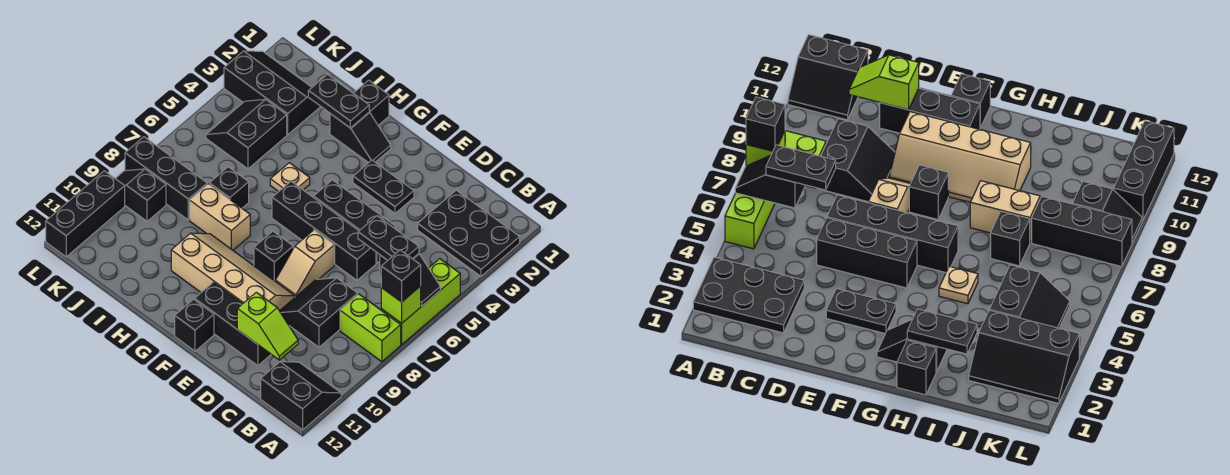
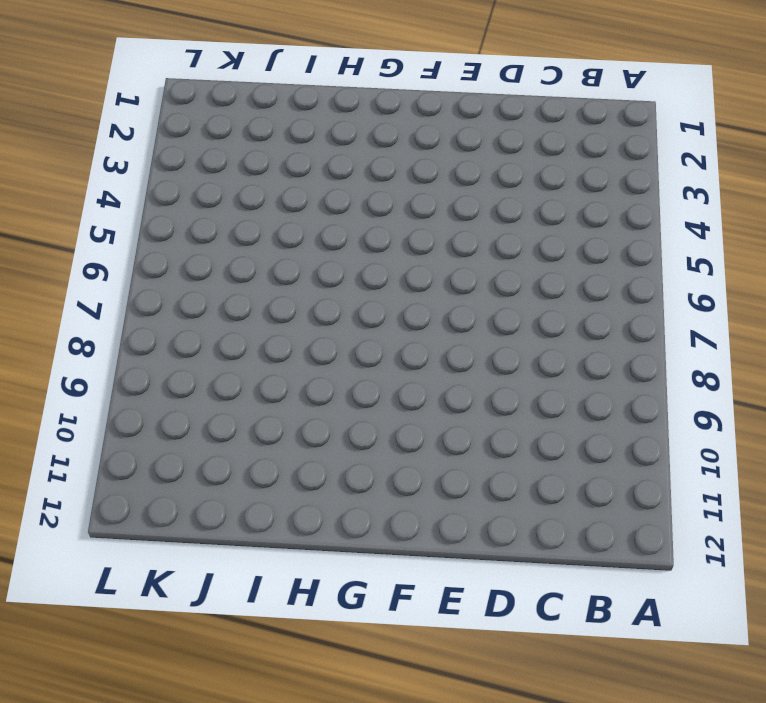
none -> black plate A2:C3 level 1
none -> lime brick A5:A7 level 1
none -> lime brick A8:B8 level 1

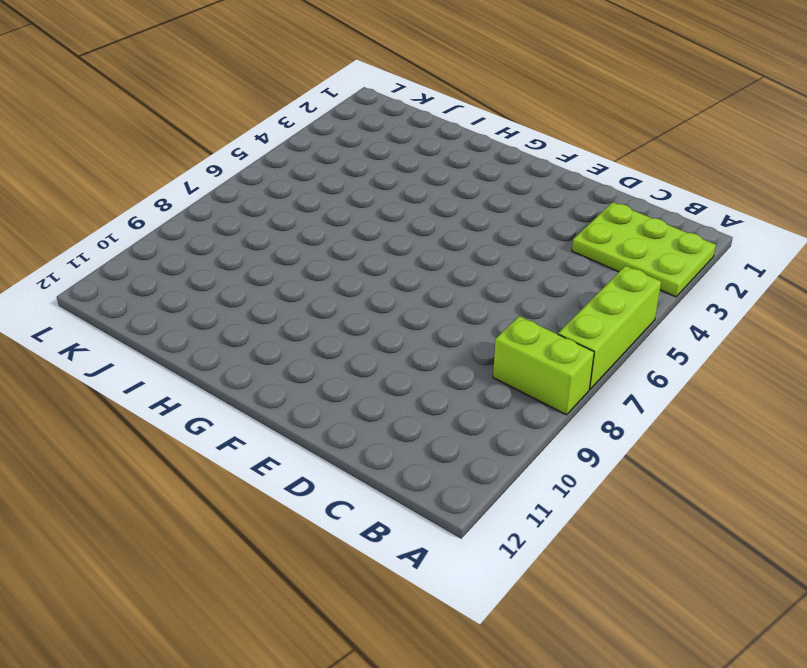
lime plate A2:C3 level 1 -> black plate A2:C3 level 1
none -> black slope A11:B12 level 1 top 12
none -> black slope C8:D9 level 1 top C
none -> black brick D5:F5 level 1

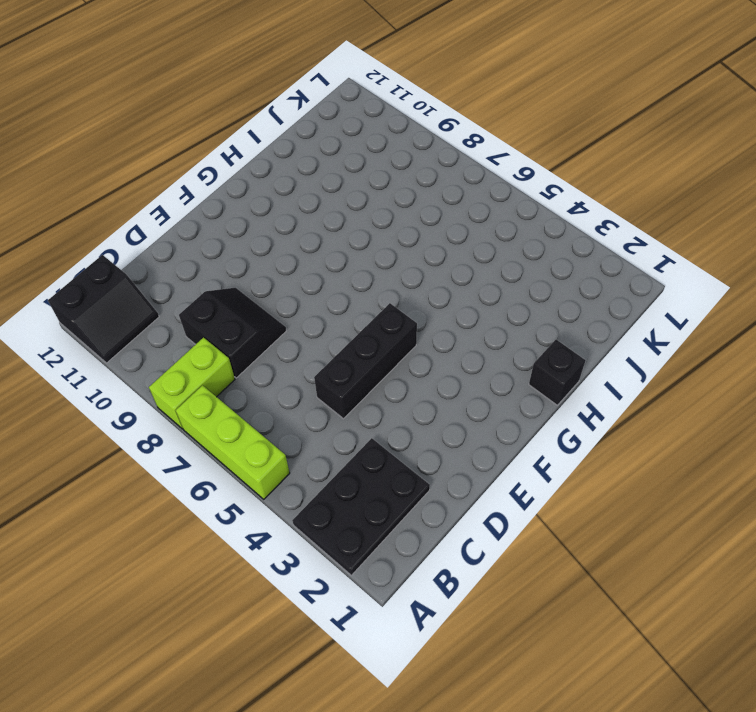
none -> black brick D6:G6 level 1
none -> black brick D11:F11 level 1
none -> black plate E3:F3 level 1

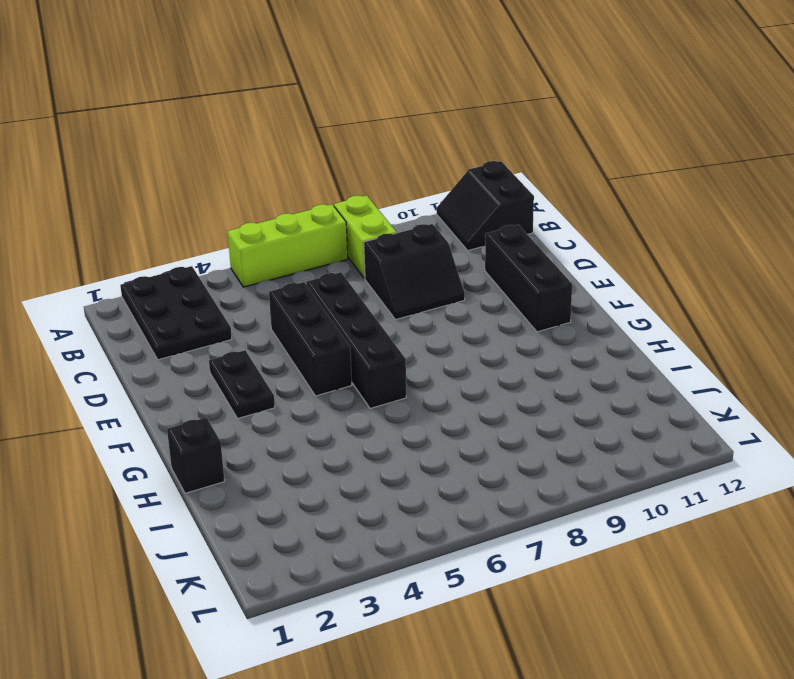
none -> tan slope E7:E8 level 1 top 7
none -> tan slope E9:H10 level 1 top 10
none -> black brick F8 level 1

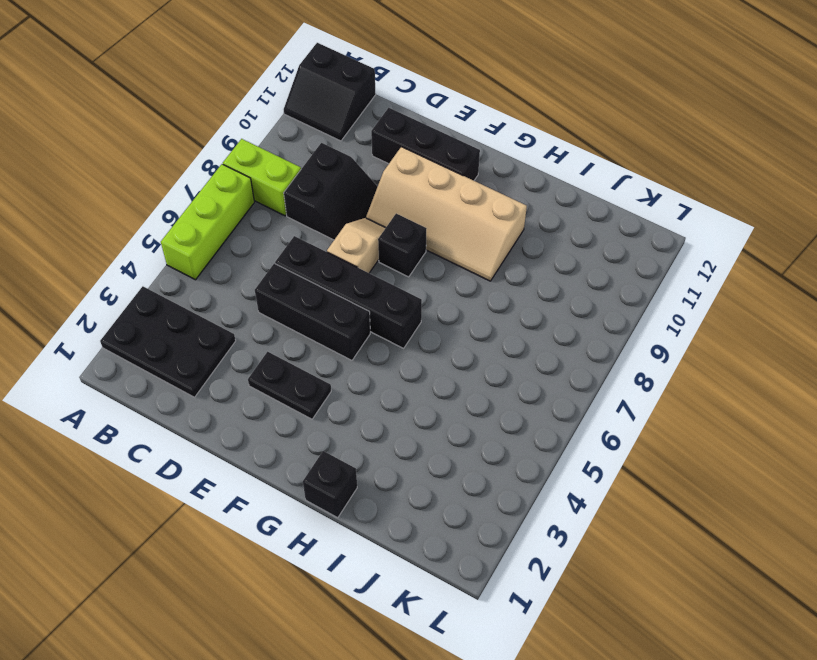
none -> black brick F12 level 1
none -> black slope G2:H2 level 1 top H
none -> tan plate H5 level 1

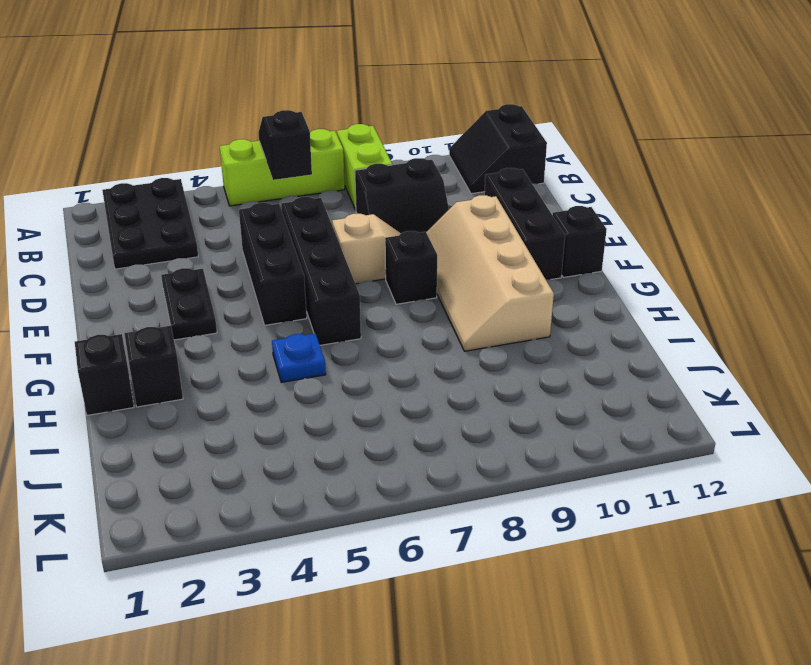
blue plate H5 level 1 -> tan plate H5 level 1
none -> tan brick H8:I8 level 1
none -> black brick I7 level 1
none -> black slope J2:L3 level 1 top 3

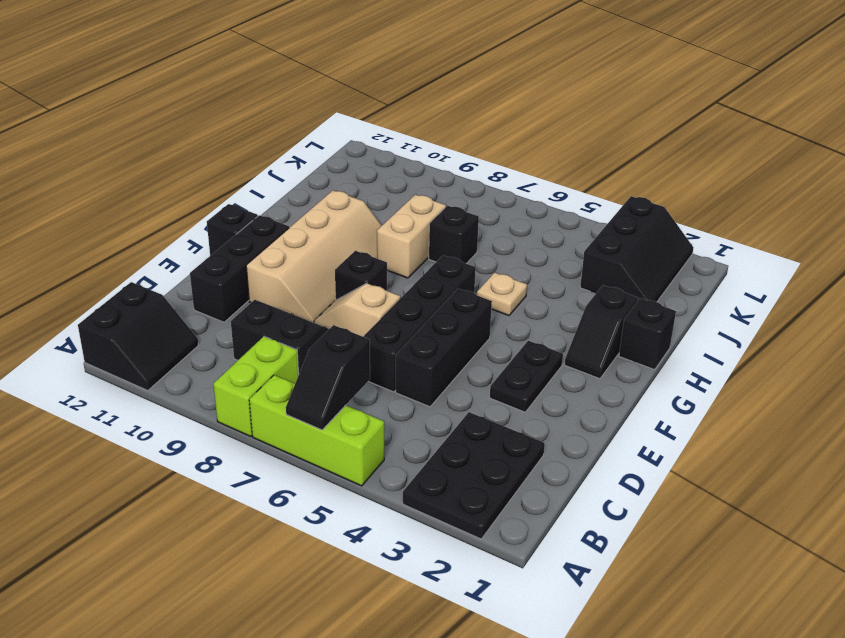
none -> black slope J4:K5 level 1 top J
none -> black brick J8:L8 level 1
none -> black slope K9:L9 level 1 top K

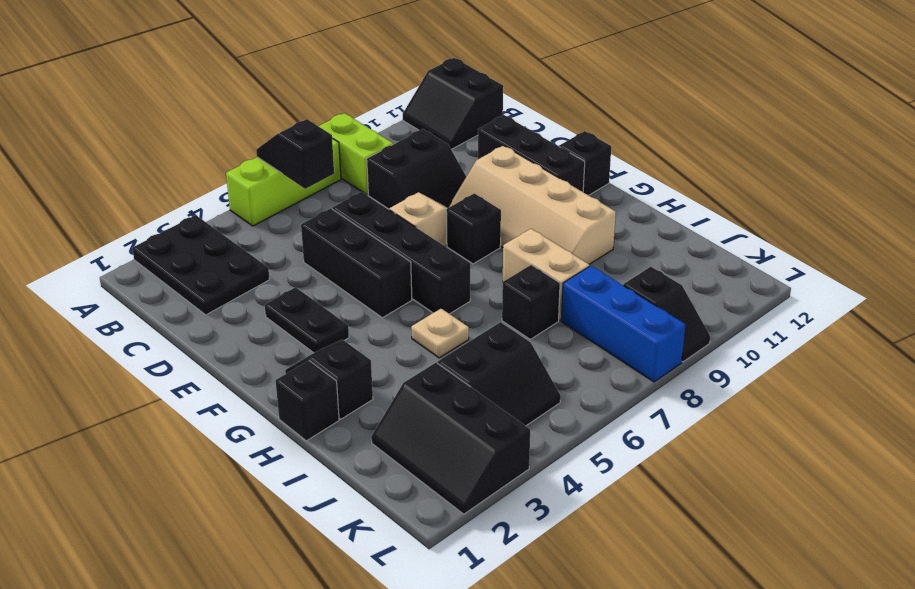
blue brick J8:L8 level 1 -> black brick J8:L8 level 1
none -> black brick L10:L12 level 1
none -> lime brick A7 level 2
none -> lime slope C11:D11 level 2 top D

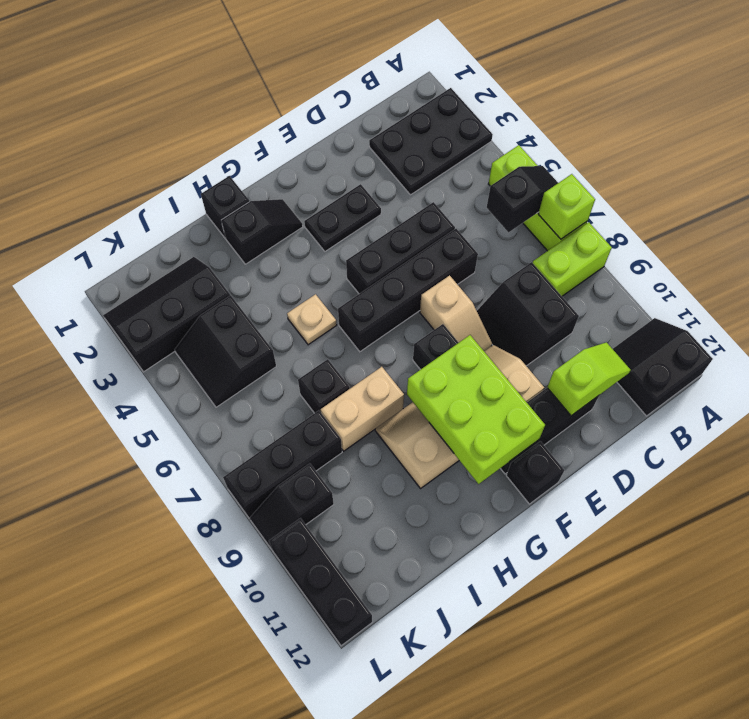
lime brick F9:G11 level 2 -> none
none -> black plate H2:I2 level 2
none -> black brick A7 level 3
none -> black plate B6:C6 level 3

